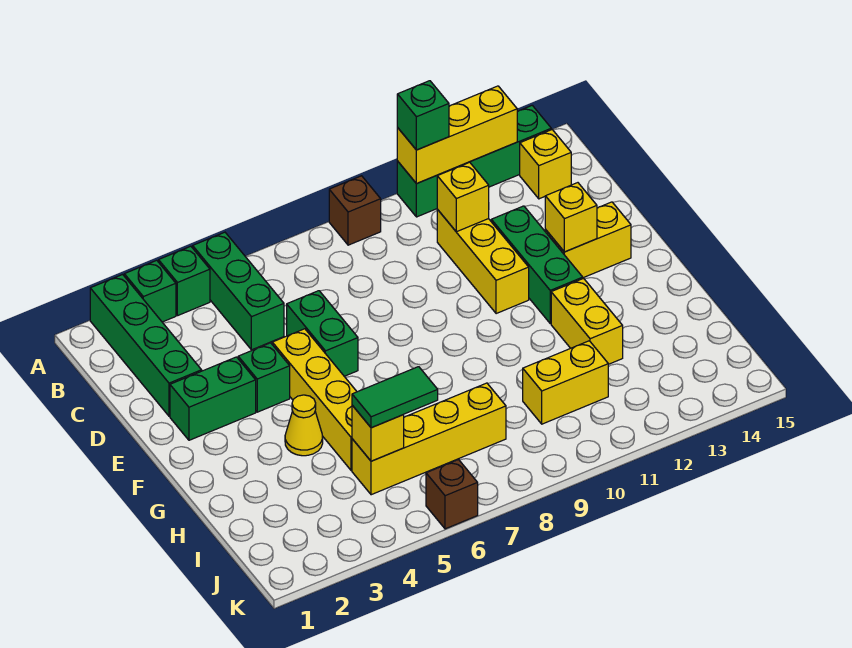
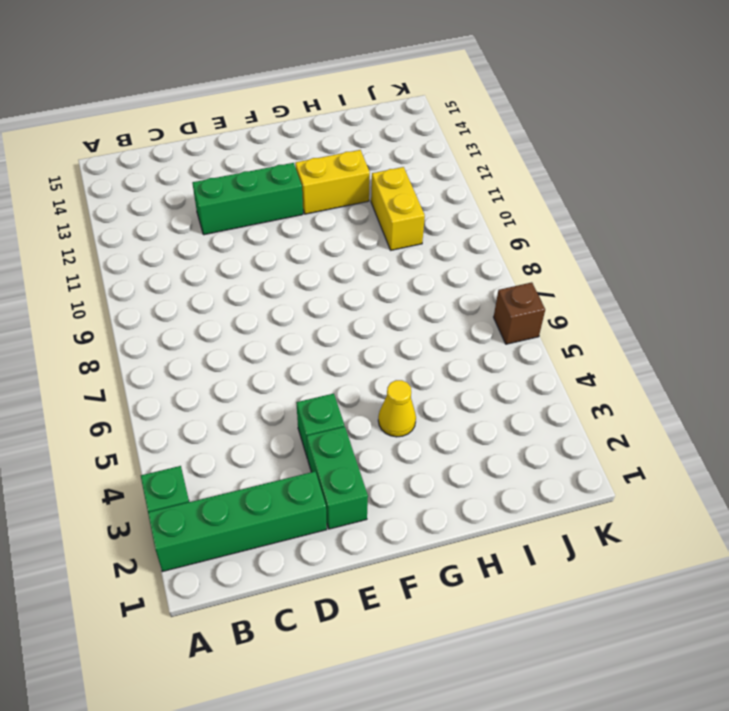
none -> green brick A4 level 1
none -> green brick A5:C5 level 1
none -> brown brick A9 level 1

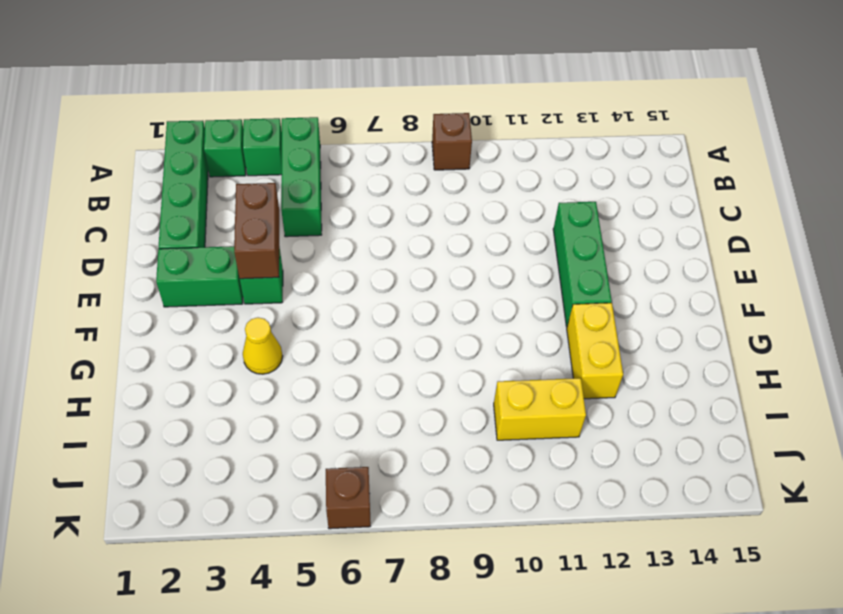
brown brick D4:E4 level 2 -> none
none -> green brick A11:A14 level 1
none -> yellow brick B14 level 1
none -> yellow brick C11:E11 level 1

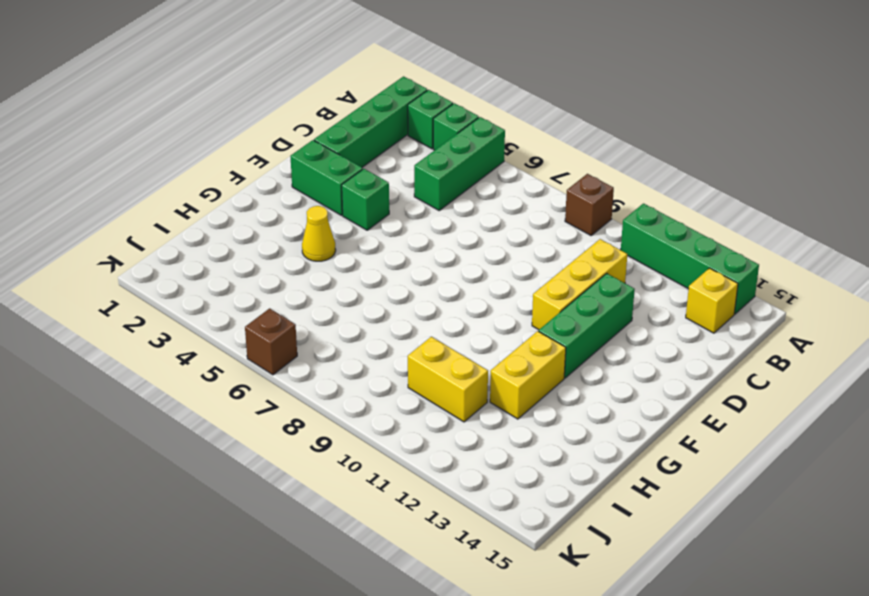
none -> green brick D6:E6 level 1
none -> yellow brick E5:H5 level 1
none -> yellow brick E13:E14 level 1

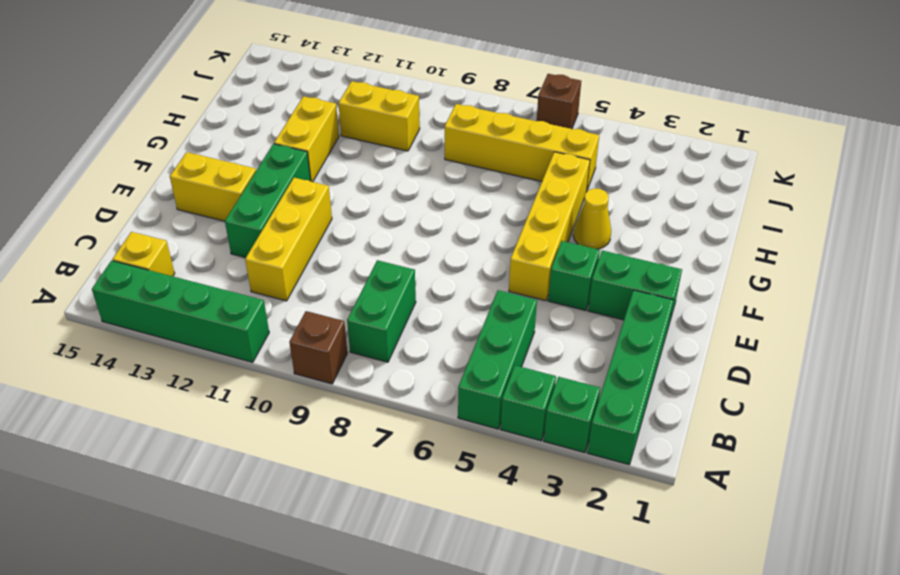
green brick B8:C8 level 1 -> green brick D6:E6 level 1
none -> yellow brick A11:A13 level 2
none -> yellow brick C11 level 2
none -> yellow brick E13 level 2

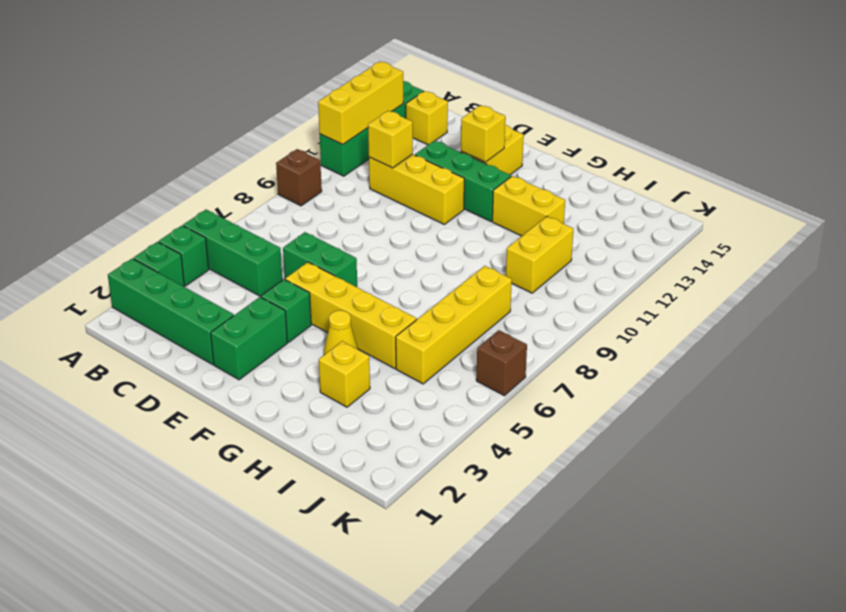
yellow brick H3 level 1 -> yellow brick I5 level 2
none -> green brick A11 level 3
none -> green tile I5:I6 level 3

